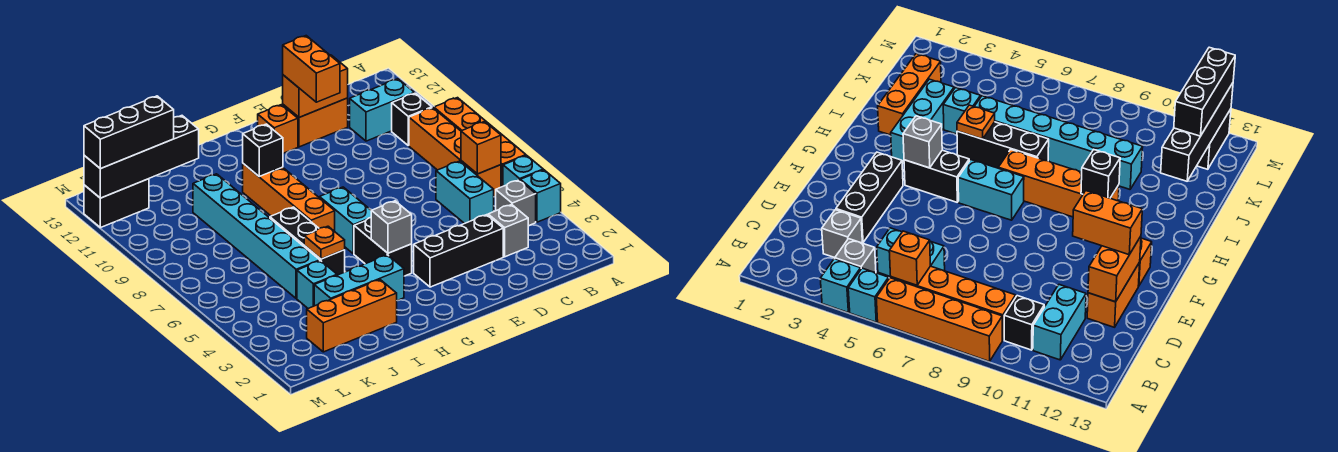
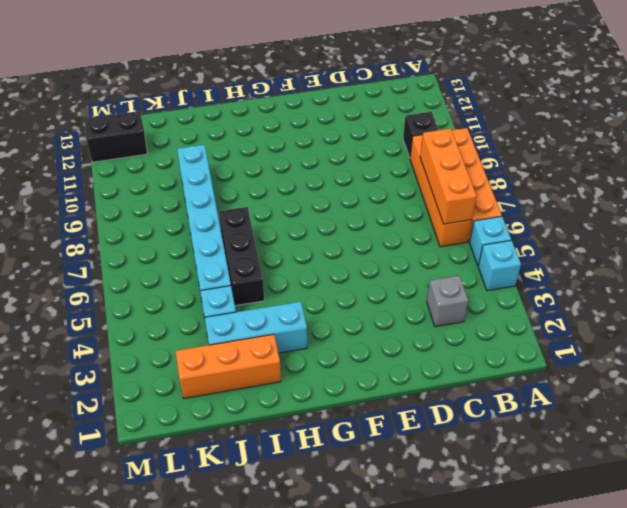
orange brick B6:B8 level 2 -> orange brick B6 level 2
none -> grey brick B4 level 1
none -> cyan brick B11:C11 level 1
none -> cyan brick C5:C6 level 1

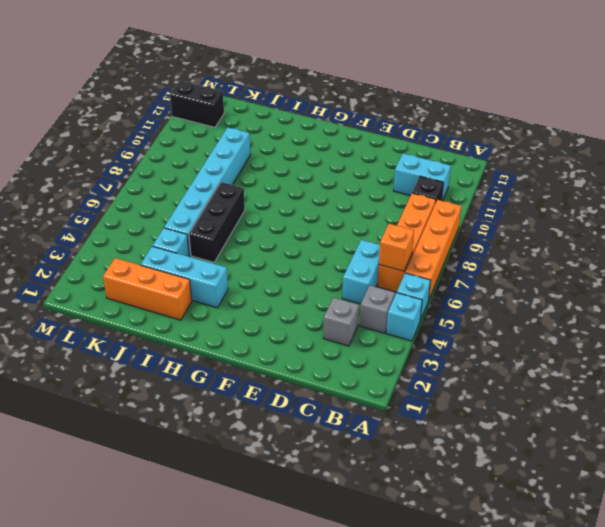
none -> black brick D3:F3 level 1
none -> orange brick D12:E12 level 1
none -> orange brick F12 level 1

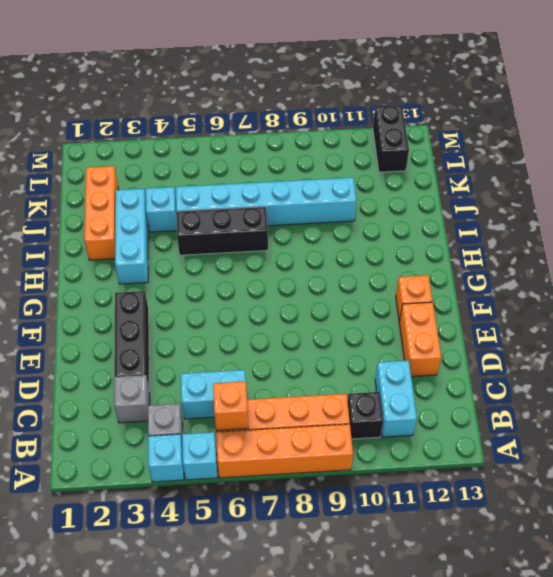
none -> black brick G4:G5 level 1
none -> cyan brick G6:G7 level 1
none -> orange brick H7:H10 level 1

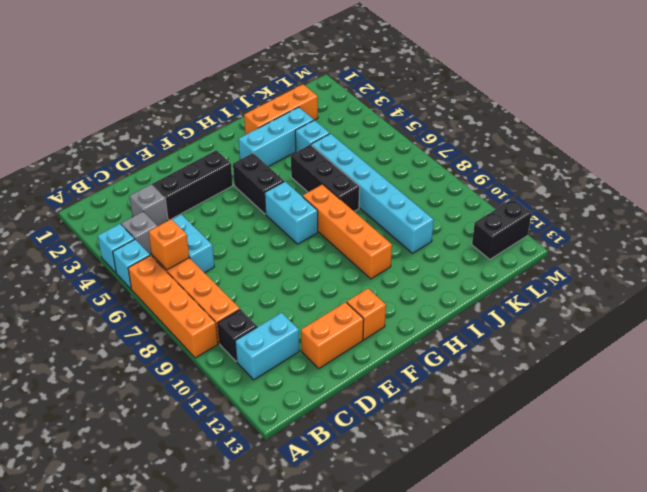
none -> orange brick D12:E12 level 2
none -> grey brick G4 level 2
none -> black brick H10 level 2

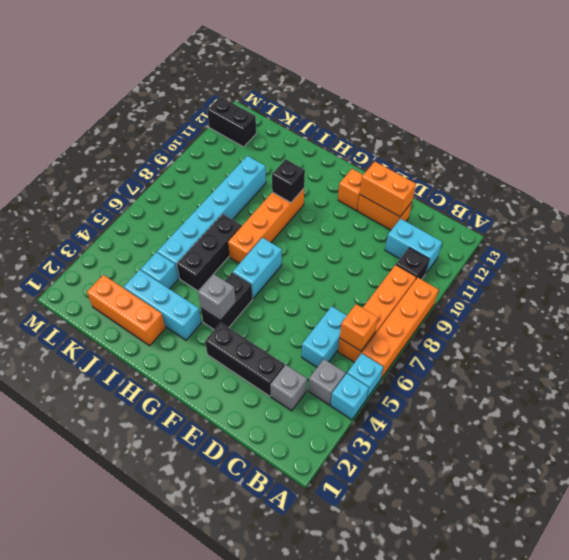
none -> orange plate I5 level 2
none -> black brick J12:M12 level 2
none -> orange brick E11:E12 level 3

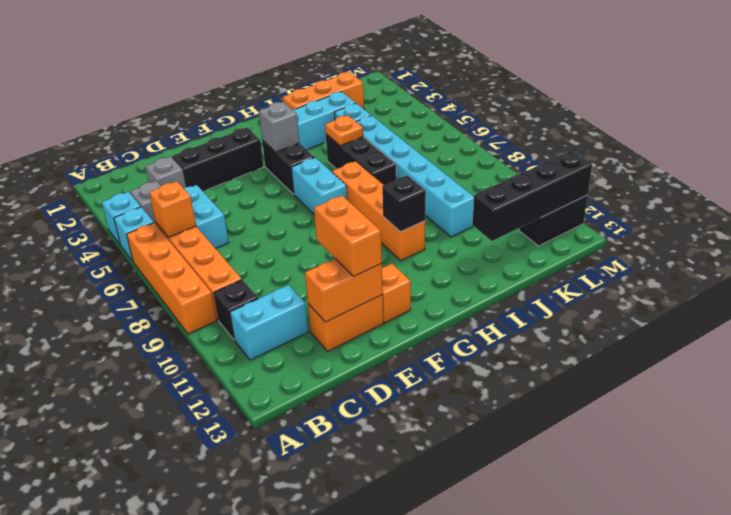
none -> black brick K12:M12 level 3

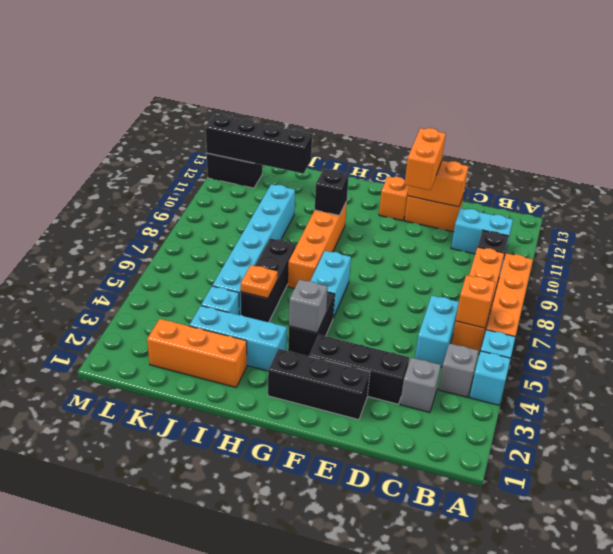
black brick E2:G2 level 1 -> black brick K12:M12 level 3

